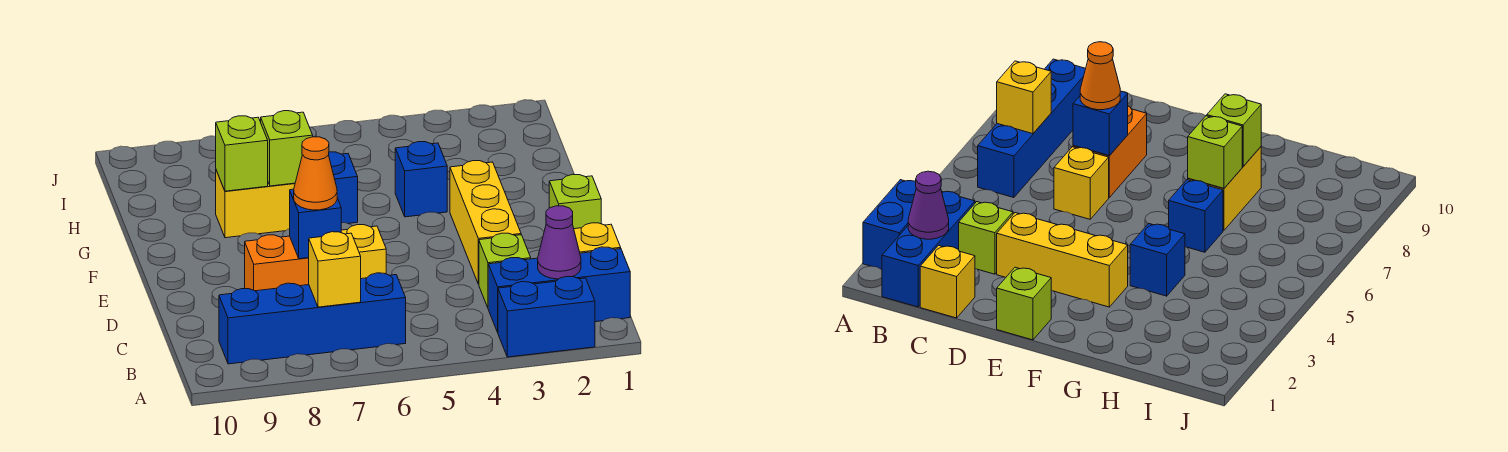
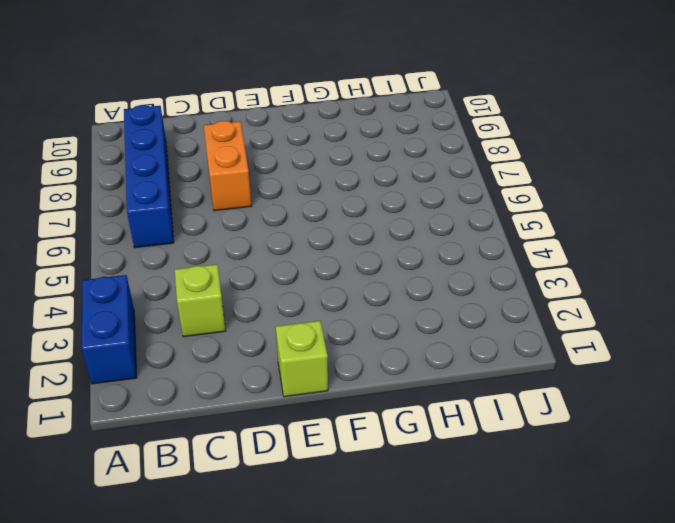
none -> blue brick B1:B3 level 1
none -> yellow brick C1 level 1
none -> yellow brick D3:F3 level 1

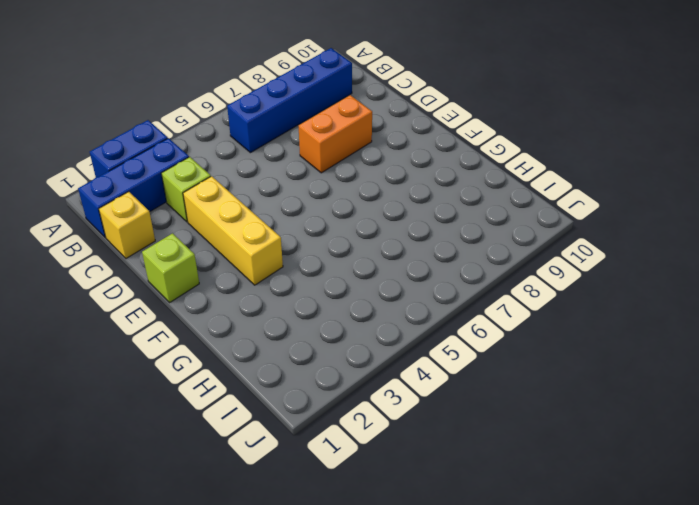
none -> yellow brick D6 level 1
none -> blue brick G4 level 1
none -> blue brick G6 level 1

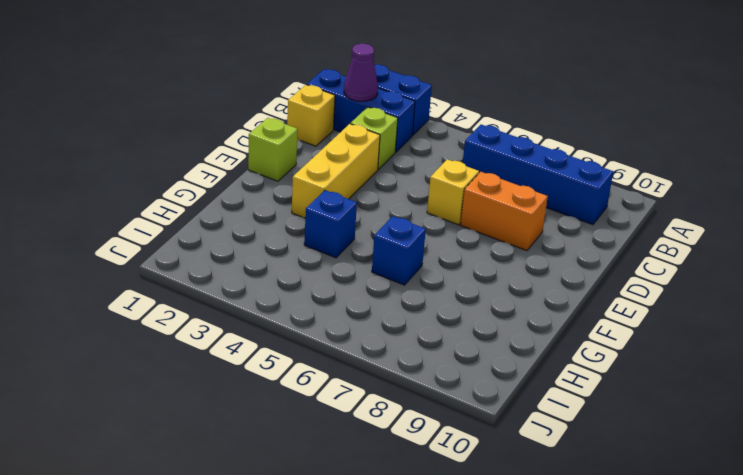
none -> yellow brick G7:G8 level 1
none -> yellow brick B7 level 2
none -> blue brick D7 level 2

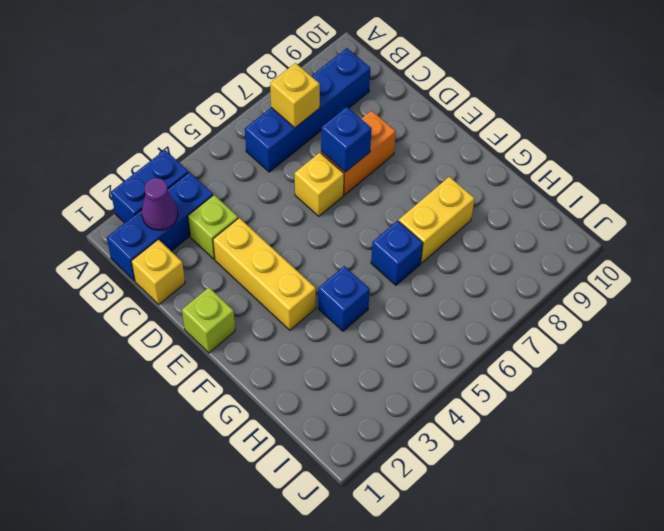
none -> lime brick G7 level 2
none -> lime brick G8 level 2
none -> orange cone D7 level 3

